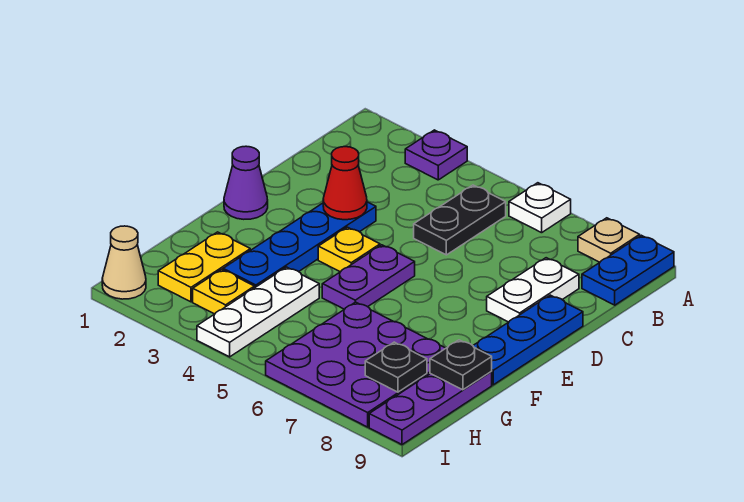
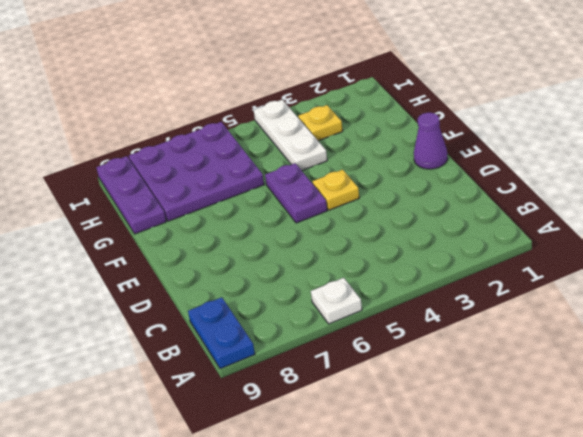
none -> purple plate A3 level 1
none -> tan plate A8 level 1
none -> black plate B5:C5 level 1

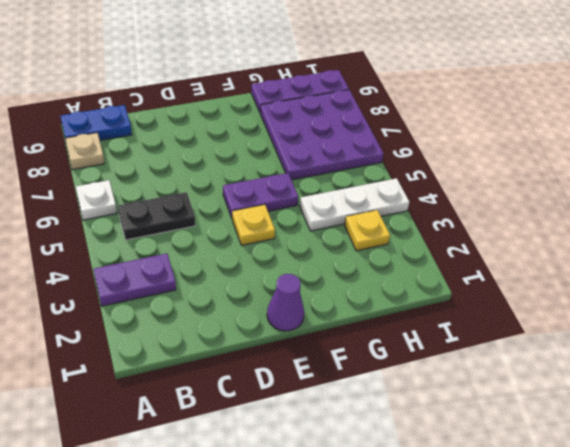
purple plate A3:B3 level 1 -> purple plate A3 level 1
none -> white plate C8:D8 level 1
none -> blue plate D3:G3 level 1
none -> blue plate D9:F9 level 1

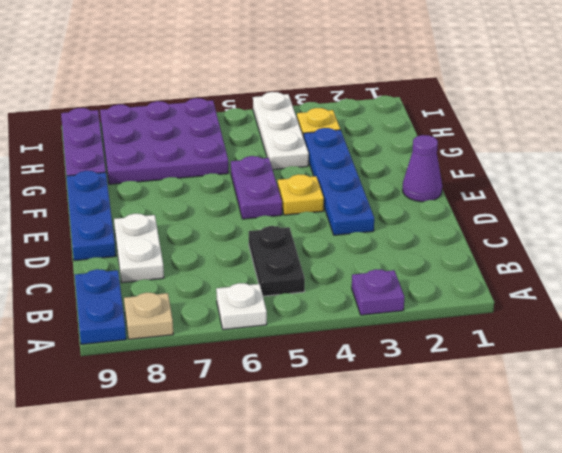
none -> yellow plate G2:H2 level 1
none -> tan cone I1 level 1
none -> red cone D3 level 2

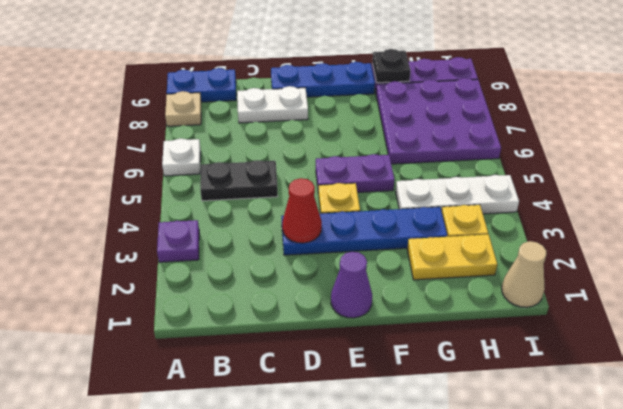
none -> black plate H8 level 2

